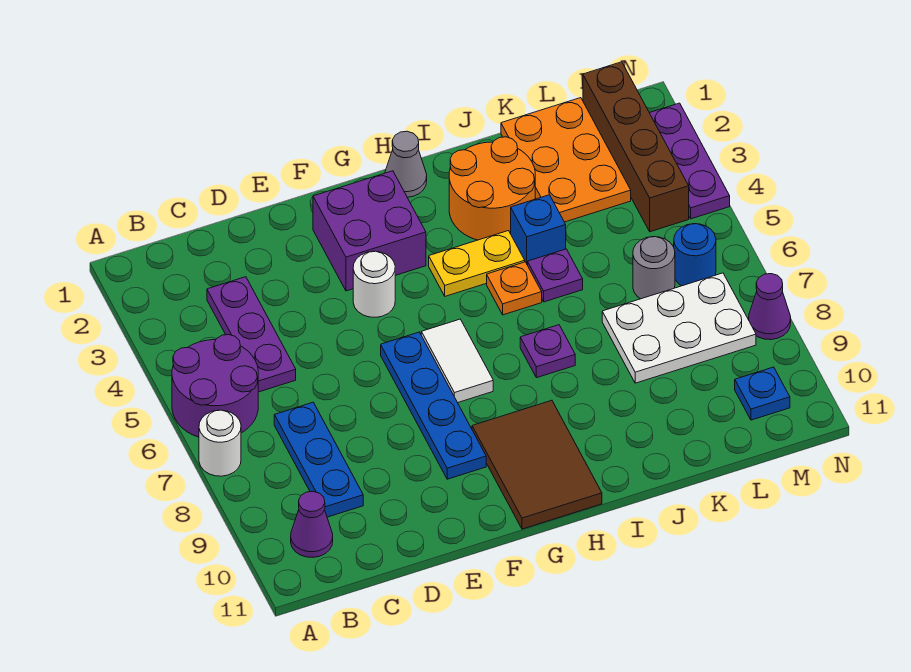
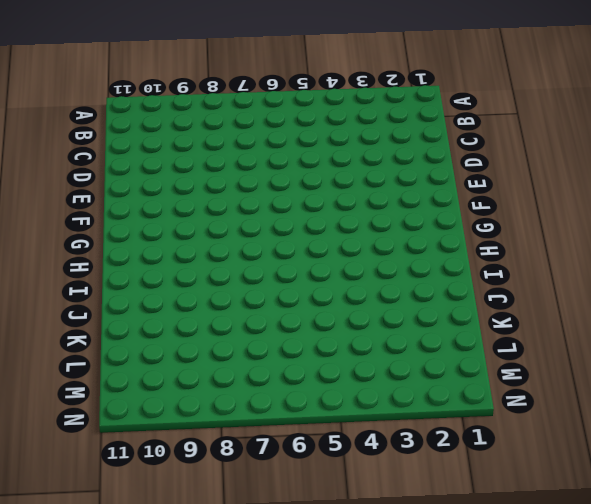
none -> purple round brick A5:B6 level 1
none -> white round brick A7 level 1
none -> purple cone B10 level 1

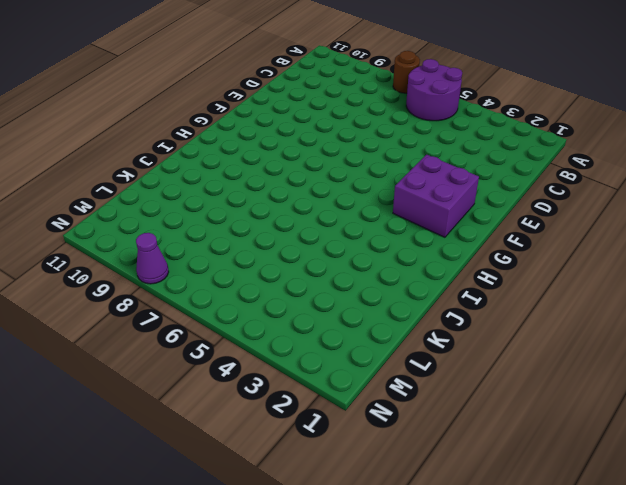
brown round brick A7 level 1 -> white round brick A7 level 1
none -> purple cone B10 level 1
none -> purple plate C3:C5 level 1
none -> blue plate C7:C9 level 1

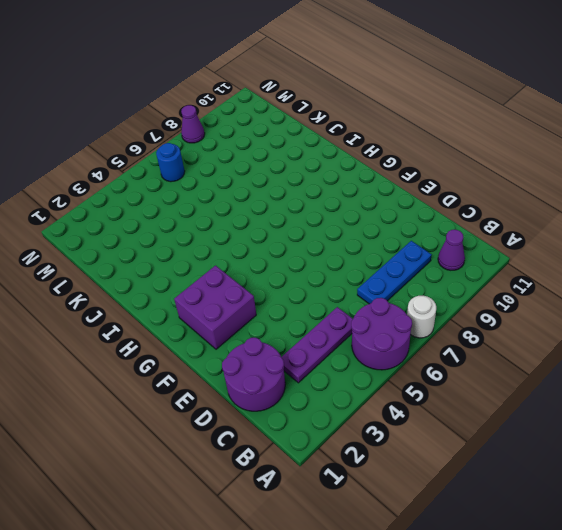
purple round brick C1:D2 level 1 -> none
none -> white round brick F4 level 1
none -> blue plate F6:F9 level 1
none -> white tile G6:G7 level 1

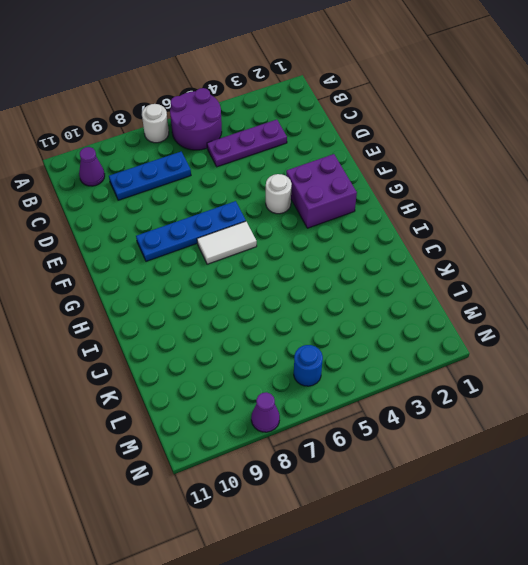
none -> brown tile G9:H11 level 1
none -> grey cone H1 level 1
none -> yellow plate H4:I4 level 1

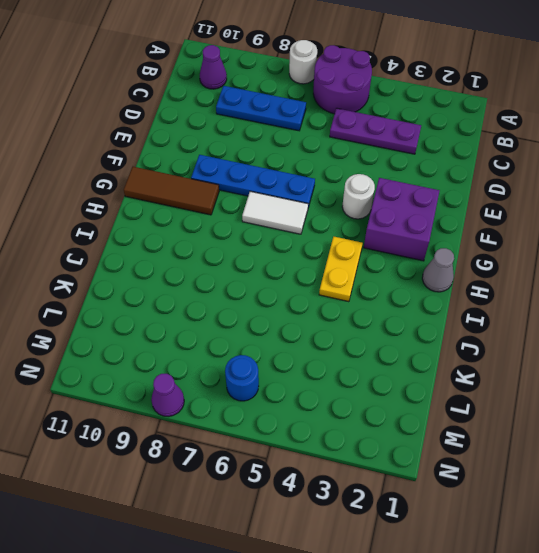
brown tile G9:G11 level 1 -> brown tile G9:H11 level 1
none -> orange round brick I2:J3 level 1
none -> orange plate I5 level 1
none -> purple plate I7 level 1

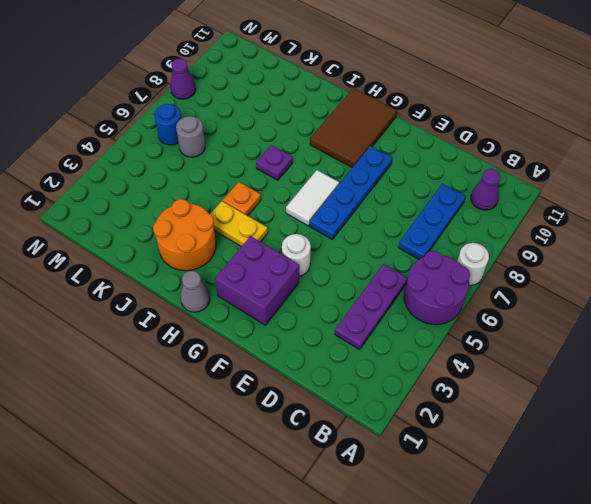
none -> blue brick J4 level 1
none -> purple plate J5 level 1
none -> orange plate K1:L3 level 1

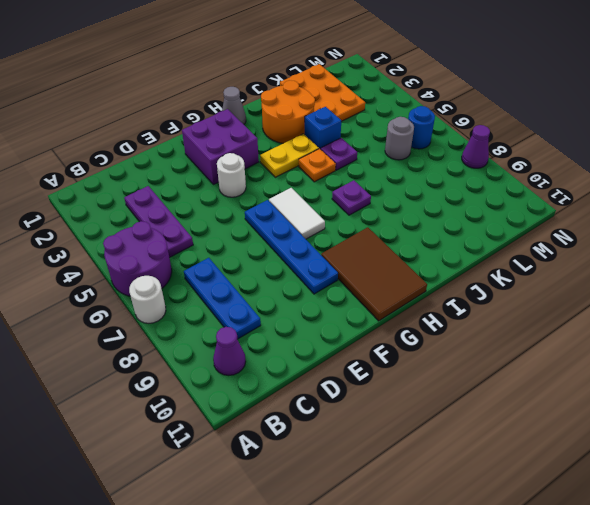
none -> white plate K7:M8 level 1
none -> brown brick M1:M4 level 1
none -> blue plate M10 level 1

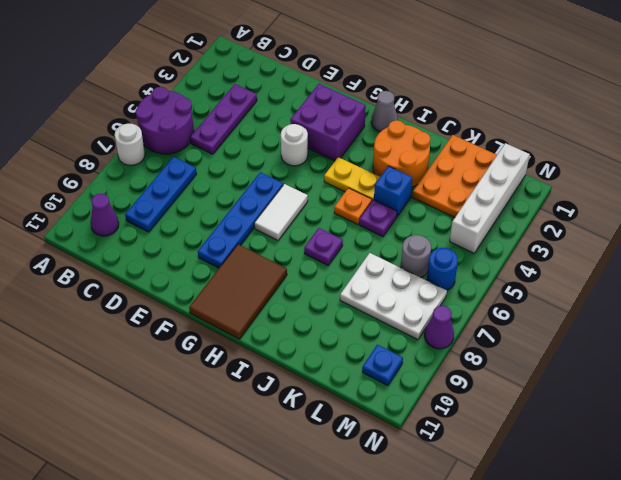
white brick M1:M4 level 1 -> brown brick M1:M4 level 1
none -> purple plate N2:N4 level 1

